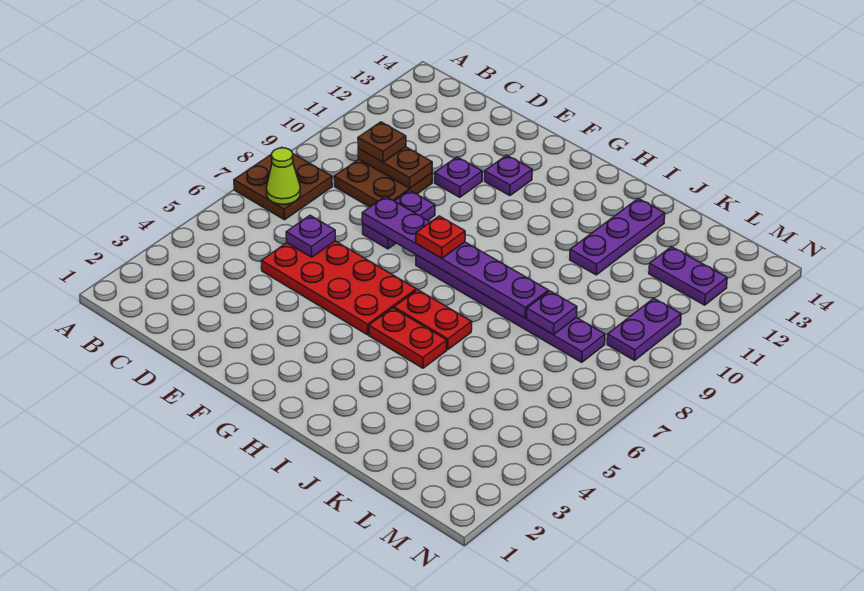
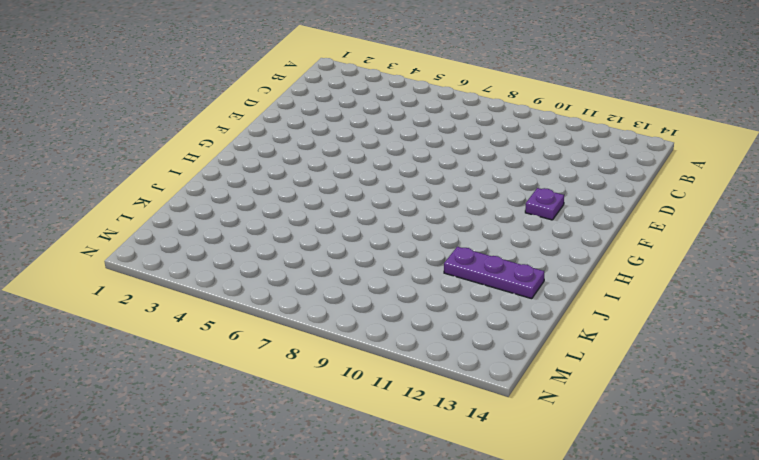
none -> brown plate A7:B8 level 1
none -> brown plate C9:D10 level 1
none -> red plate D5:G6 level 1

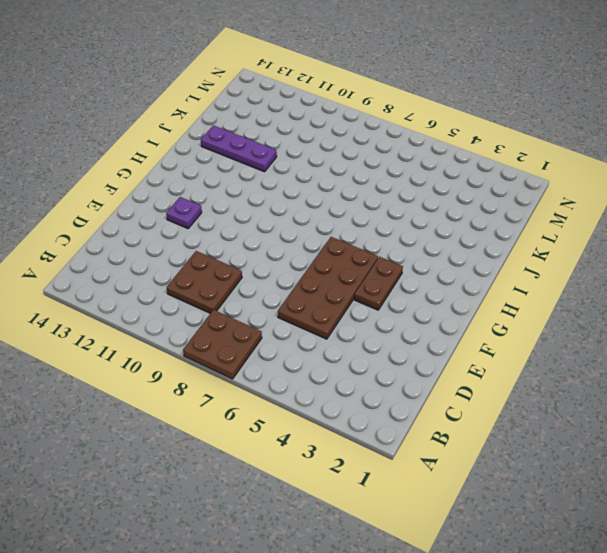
brown plate D5:G6 level 1 -> red plate D5:G6 level 1
brown plate F4:G4 level 1 -> brown plate C10:D10 level 2
none -> purple plate E8:E9 level 1
none -> purple plate E11 level 1
none -> purple plate G8:L8 level 1

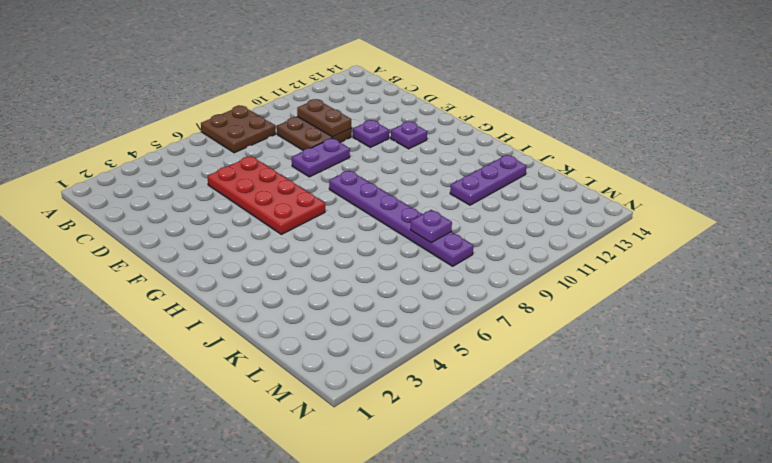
none -> red plate H5:I5 level 1
none -> red plate H6:I6 level 1
none -> purple plate L12:M12 level 1

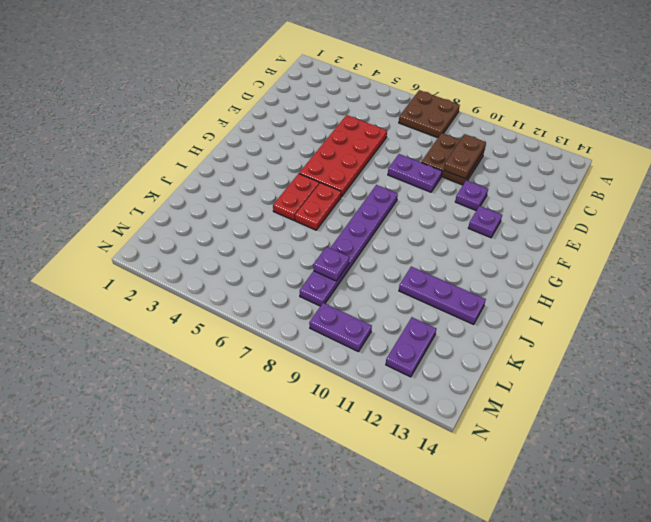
none -> lime cone B7 level 2
none -> purple plate D6 level 2
none -> purple plate E8:J8 level 2

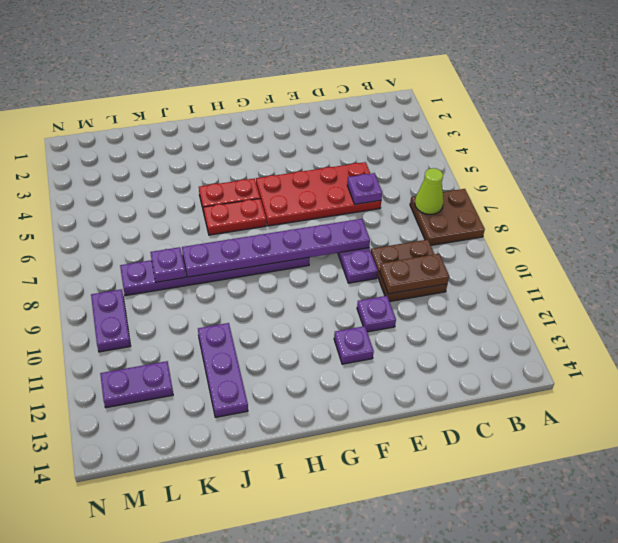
none -> brown plate C10 level 3
none -> red plate G8 level 3

